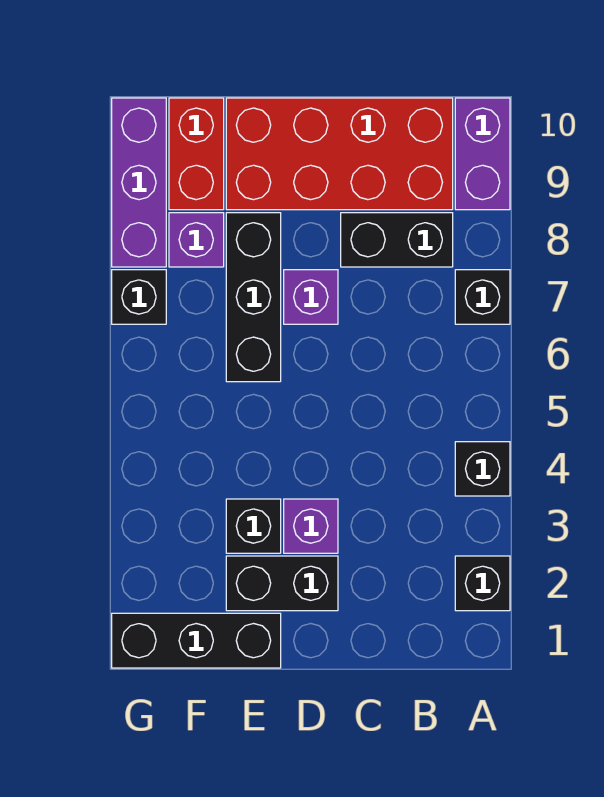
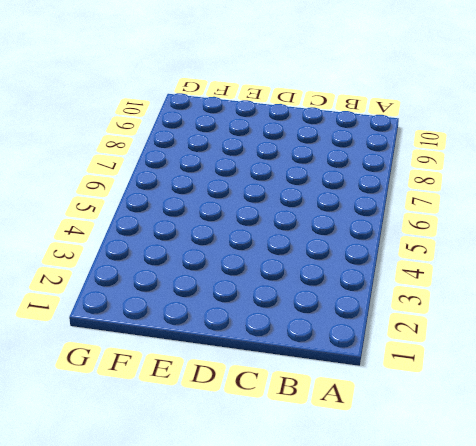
none -> black brick A2 level 1
none -> black brick A4 level 1
none -> black brick A7 level 1

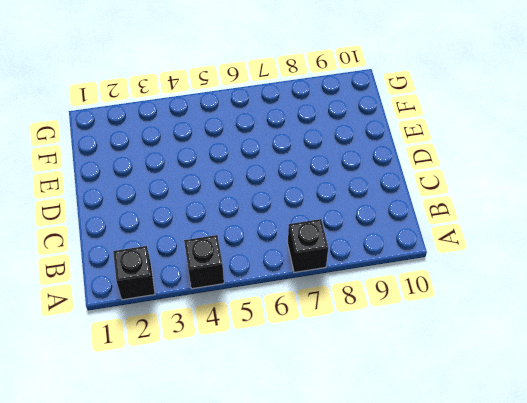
none -> purple brick A9:A10 level 1
none -> black brick B8:C8 level 1
none -> red brick B9:E10 level 1

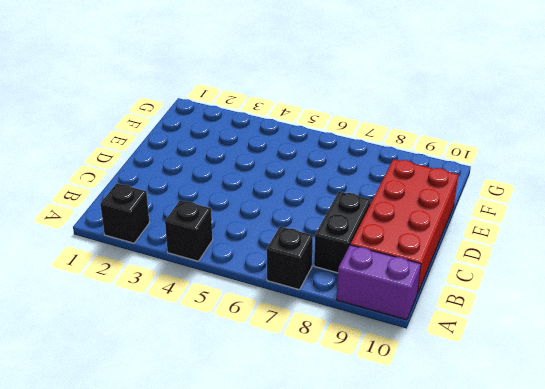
none -> black brick D2:E2 level 1
none -> purple brick D3 level 1
none -> purple brick D7 level 1

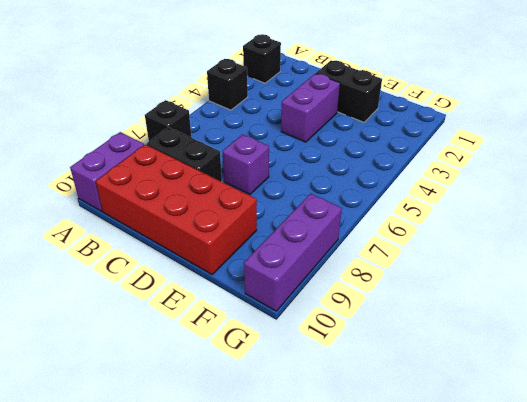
purple brick D3:D4 level 1 -> purple brick D3 level 1
none -> black brick E1:G1 level 1
none -> black brick E3 level 1
none -> black brick E6:E8 level 1

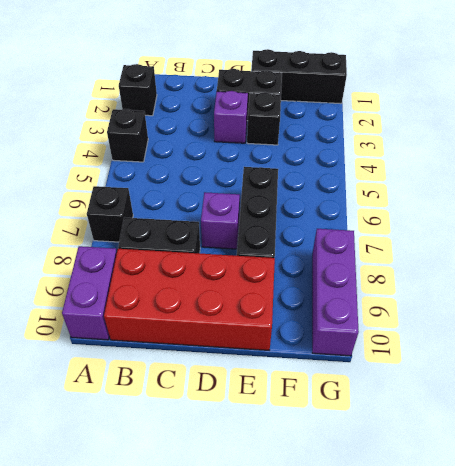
none -> purple brick F8 level 1
none -> red brick F9:F10 level 1
none -> black brick G7 level 1

